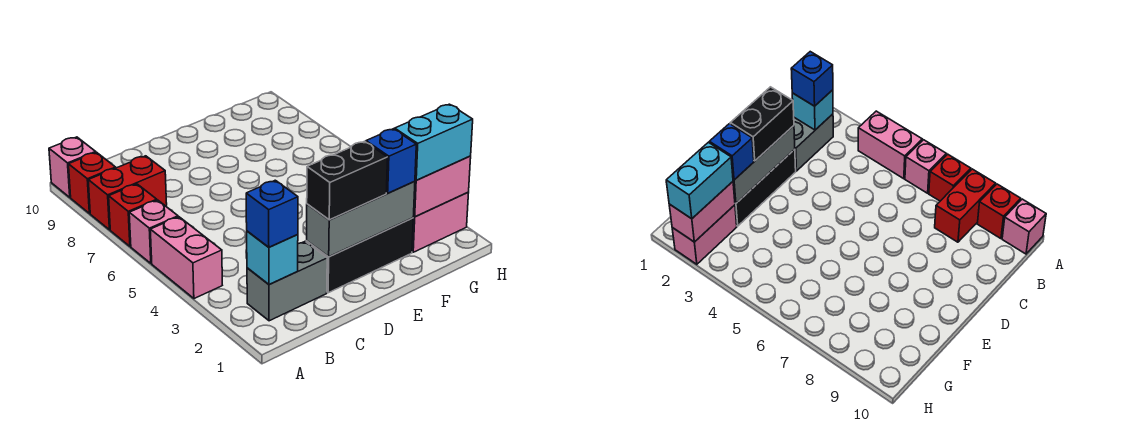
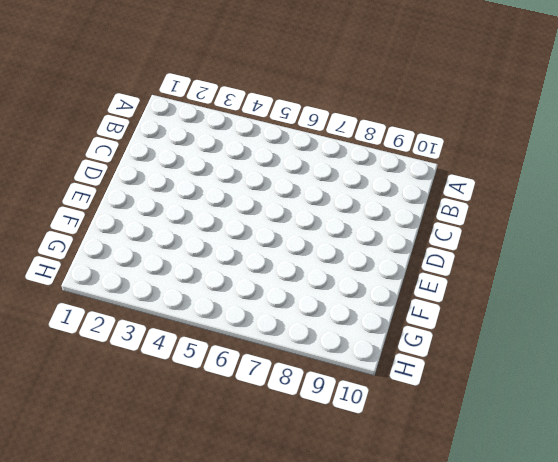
none -> pink brick A4:A5 level 1
none -> pink brick A6 level 1
none -> red brick A7 level 1

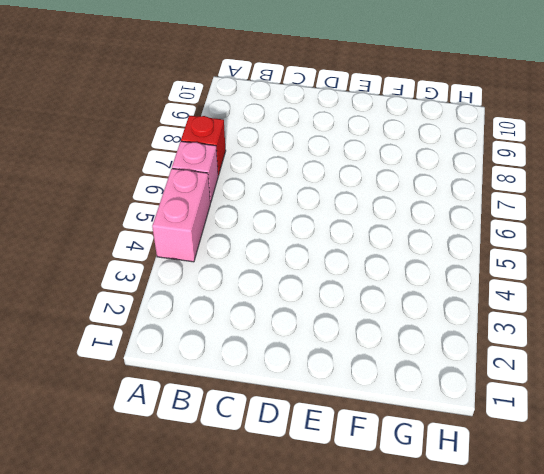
none -> red brick A8:B8 level 1
none -> red brick A9 level 1
none -> pink brick A10 level 1

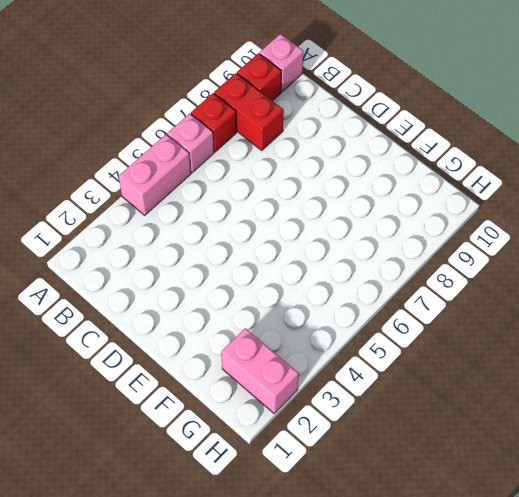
none -> grey brick B2:C2 level 1
none -> black brick D2:F2 level 1
none -> cyan brick B2 level 2

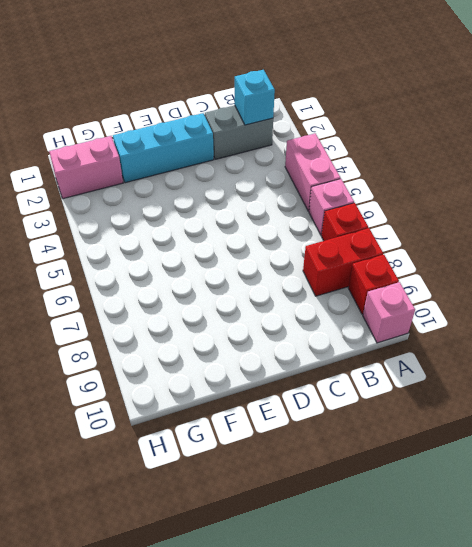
cyan brick D2:F2 level 1 -> black brick D2:F2 level 1
none -> grey brick D2:F2 level 2
none -> pink brick G2:H2 level 2
none -> blue brick B2 level 3

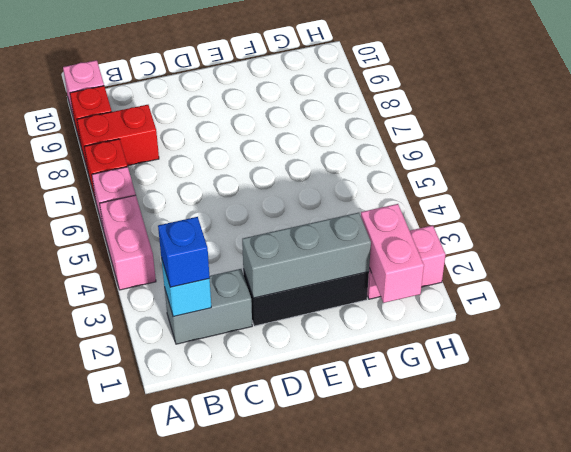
pink brick G1:G2 level 2 -> pink brick G2:H2 level 2
none -> black brick D2:E2 level 3
none -> blue brick F2 level 3
none -> cyan brick G2:H2 level 3

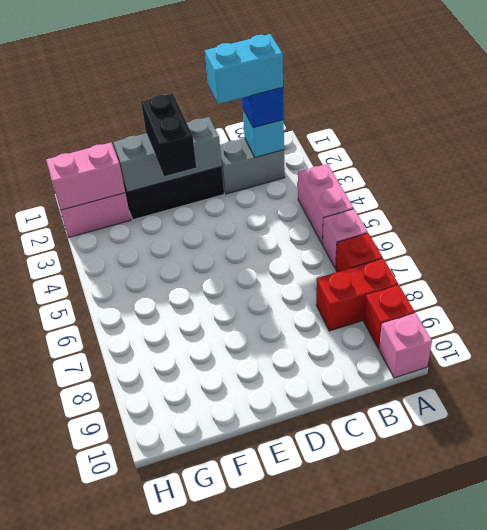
cyan brick B2:C2 level 4 -> cyan brick G2:H2 level 3
black brick E2:E3 level 3 -> black brick D2:E2 level 3
none -> blue brick F2 level 3

